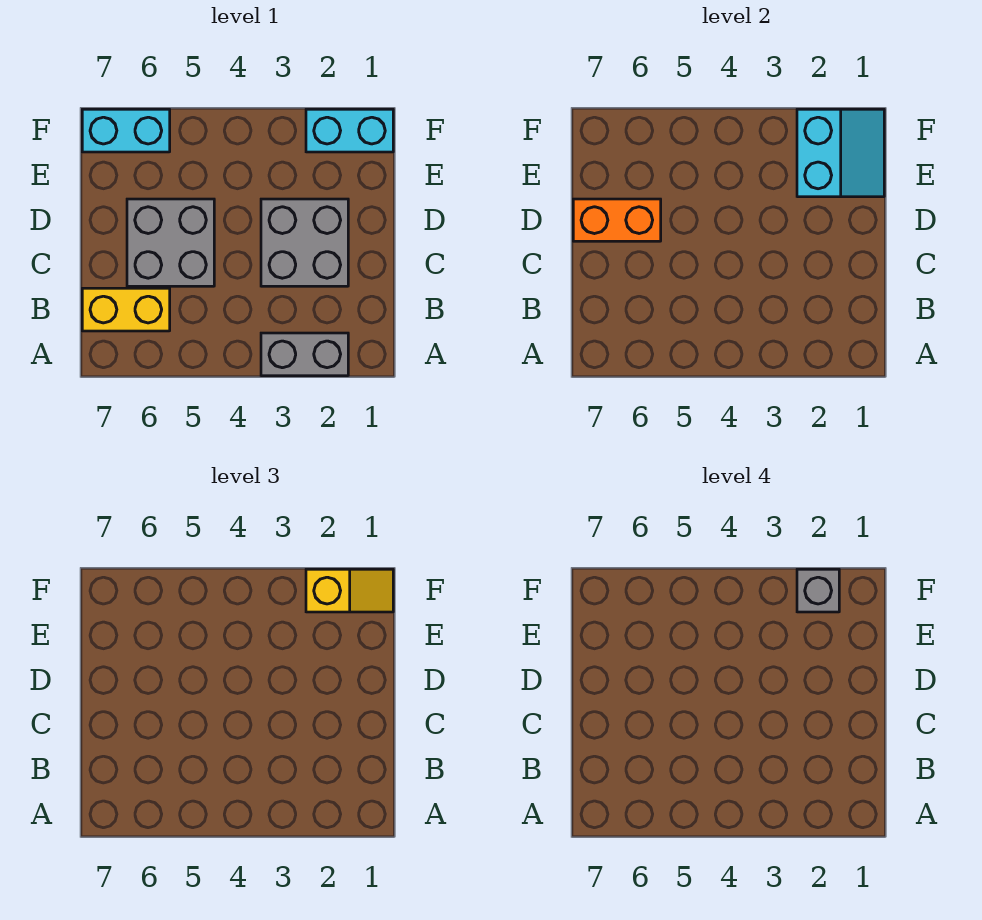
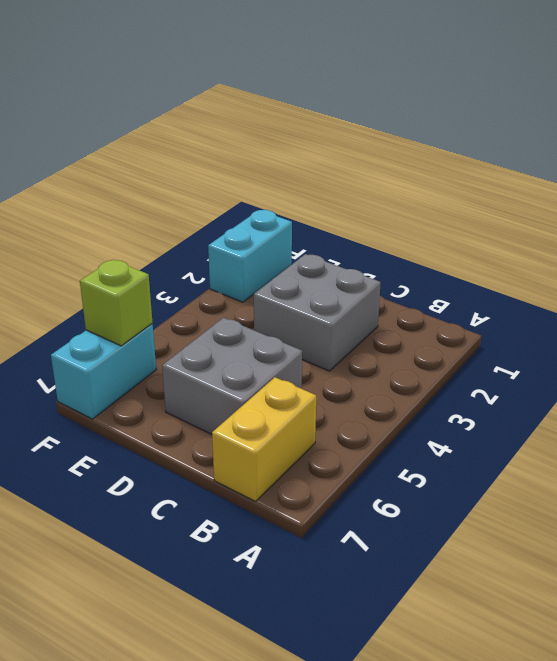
lime brick F6 level 2 -> none
none -> grey brick A2:A3 level 1
none -> orange brick D6:D7 level 2

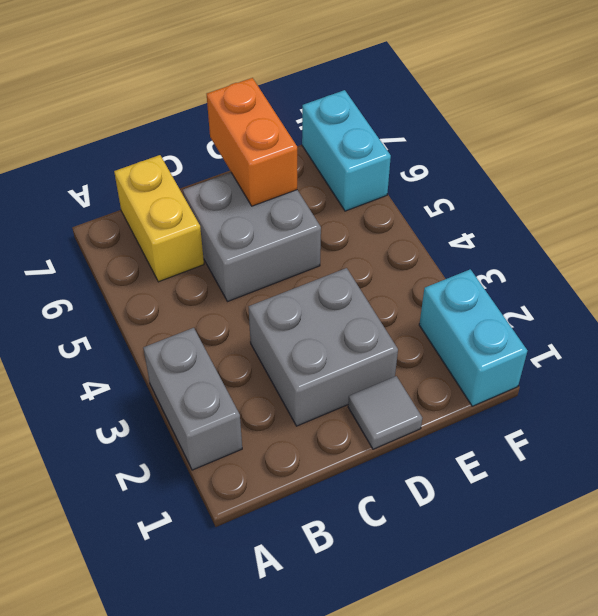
grey tile D1 level 1 -> none
none -> cyan slope E1:F2 level 2 top 2
none -> yellow slope F1:F2 level 3 top 2

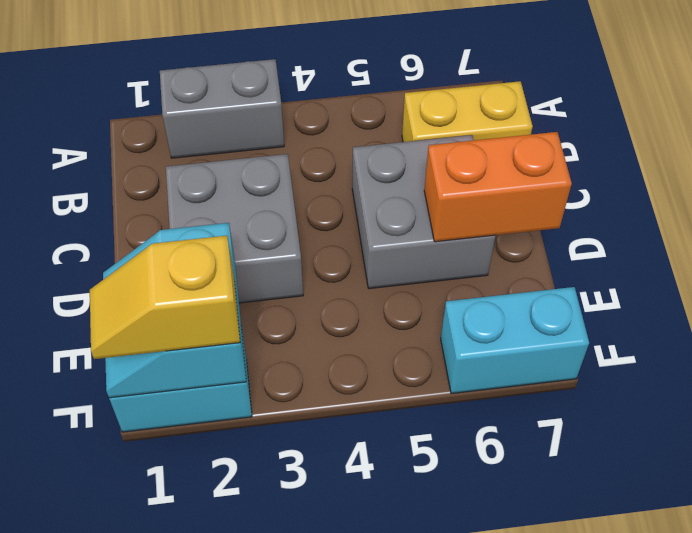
none -> grey brick F2 level 4

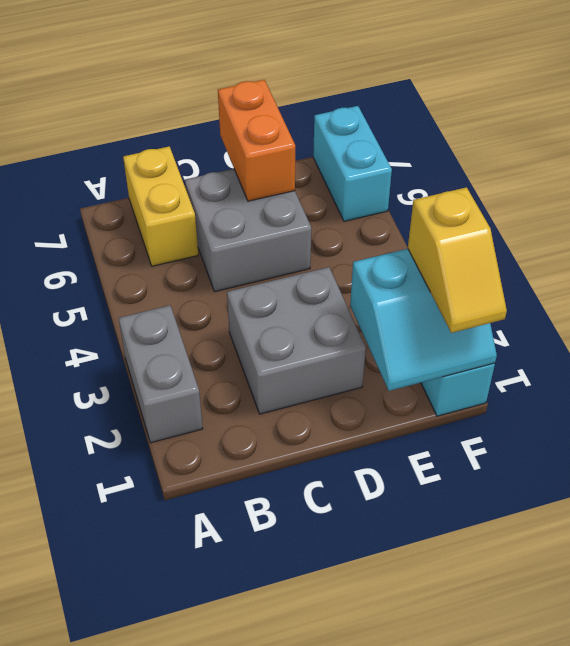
none -> grey brick F2 level 4

